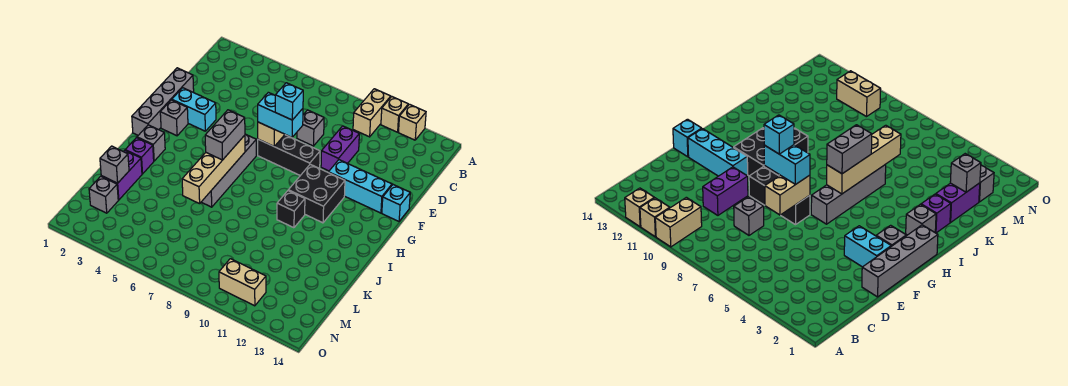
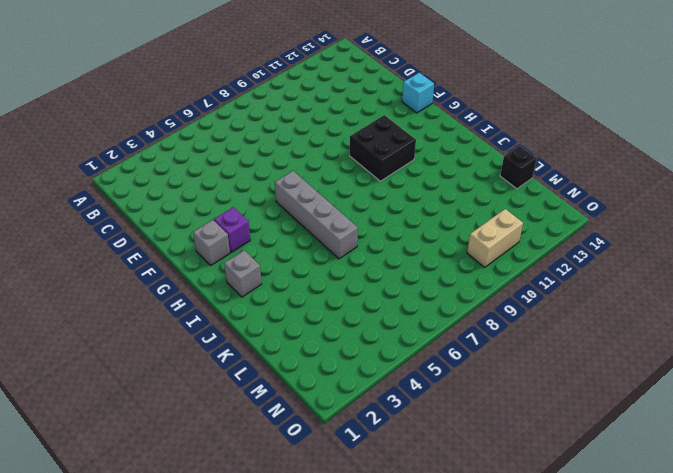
purple brick G3 level 1 -> purple brick J2 level 1
black brick L14 level 1 -> black brick I10 level 1
none -> tan brick A10:B10 level 1
none -> tan brick A11 level 1
none -> tan brick A12 level 1

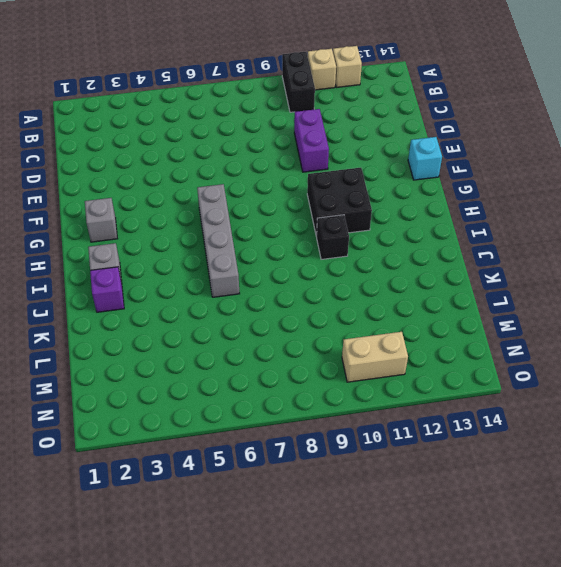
black brick A10:B10 level 1 -> tan brick A10:B10 level 1
none -> grey brick D8 level 1
none -> grey brick E1:H1 level 1
none -> cyan brick F2:F3 level 1

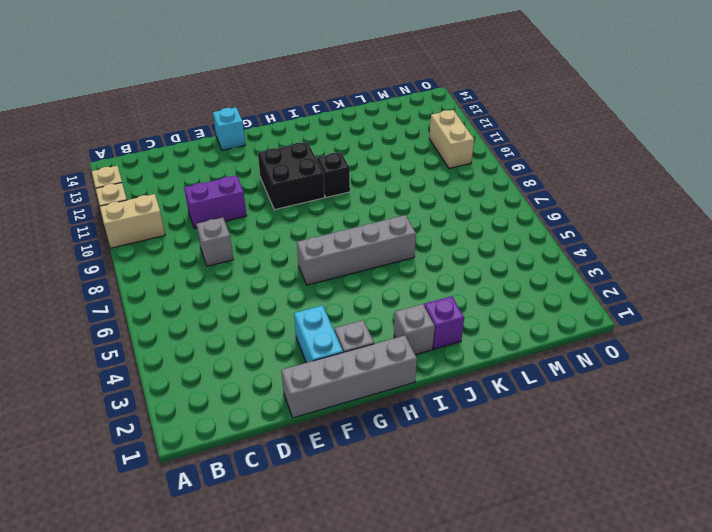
none -> black brick F7:F9 level 1
none -> cyan brick F11:F13 level 1
none -> purple brick K2:L2 level 1

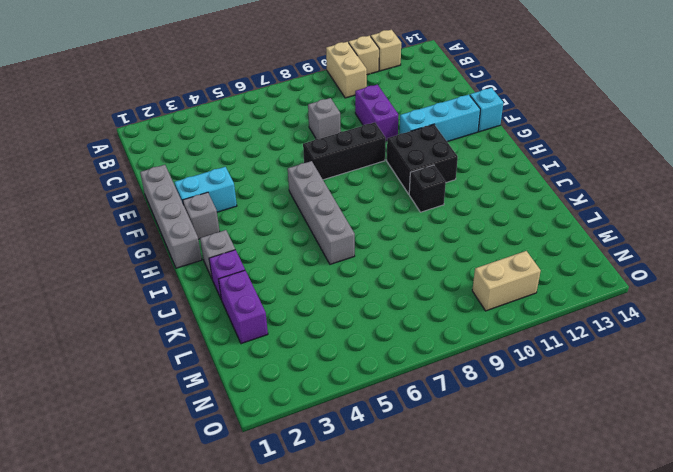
none -> grey brick M2 level 1
none -> tan brick E7:F7 level 2
none -> tan brick H6:K6 level 2

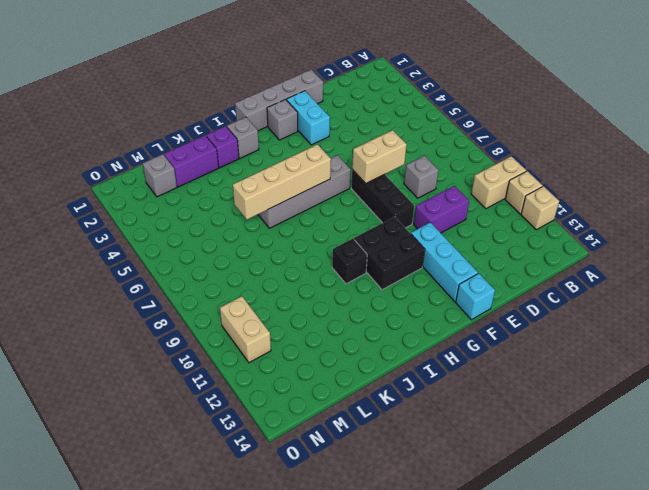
none -> grey brick L2 level 2
none -> cyan brick F7:F8 level 3
none -> grey brick H6:I6 level 3

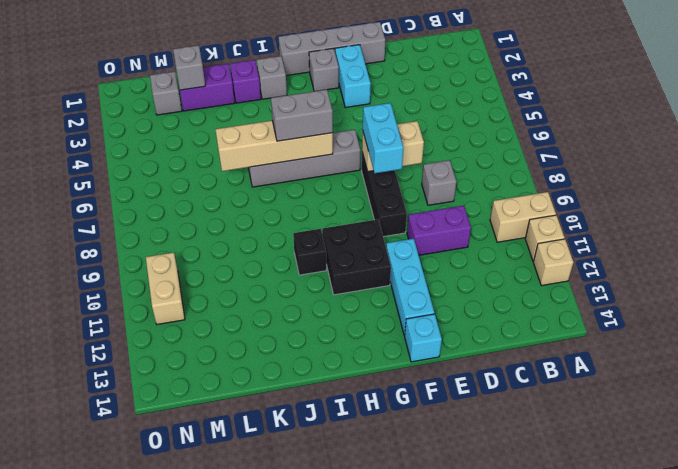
none -> cyan brick F8 level 4

